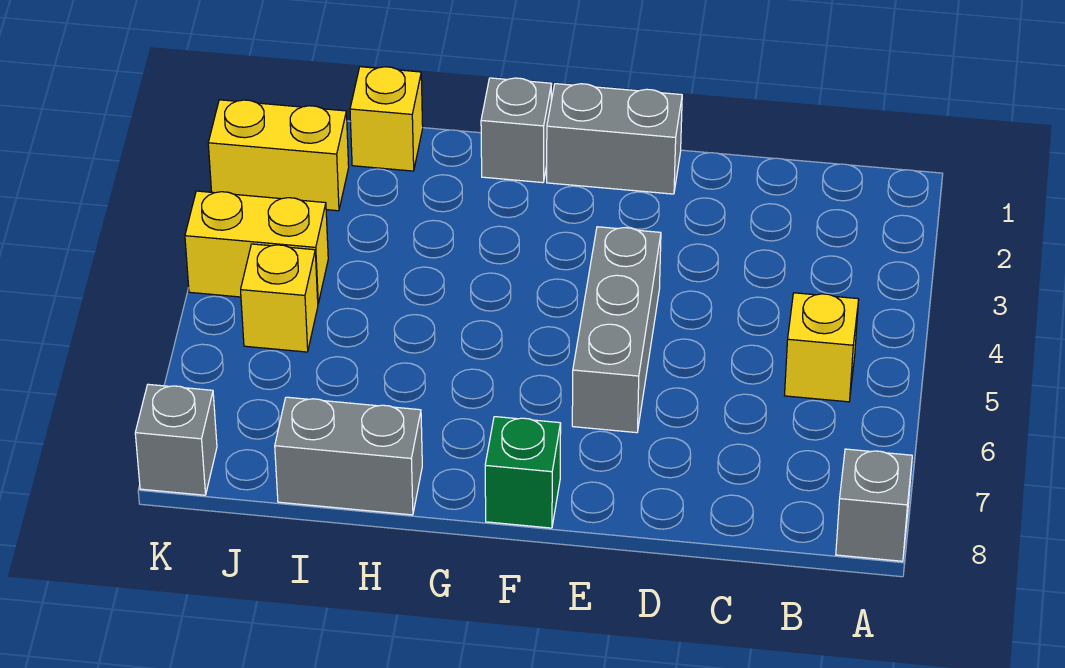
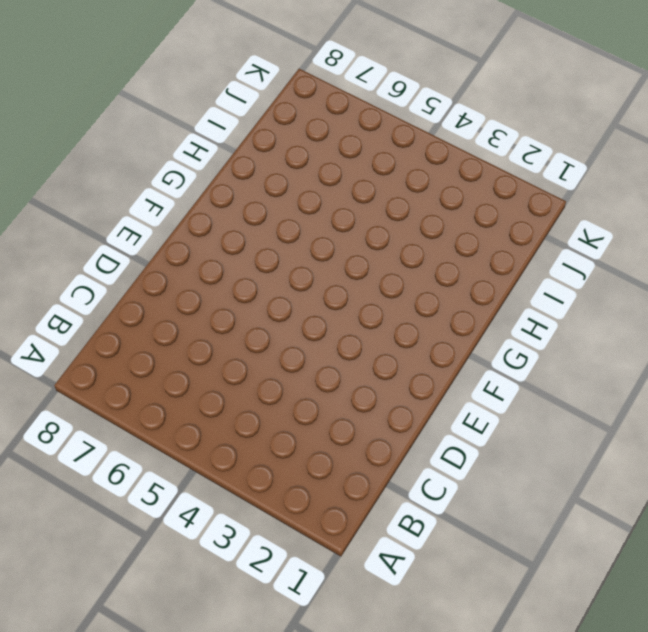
none -> grey brick A8 level 1
none -> yellow brick B5 level 1
none -> grey brick E1:F1 level 1

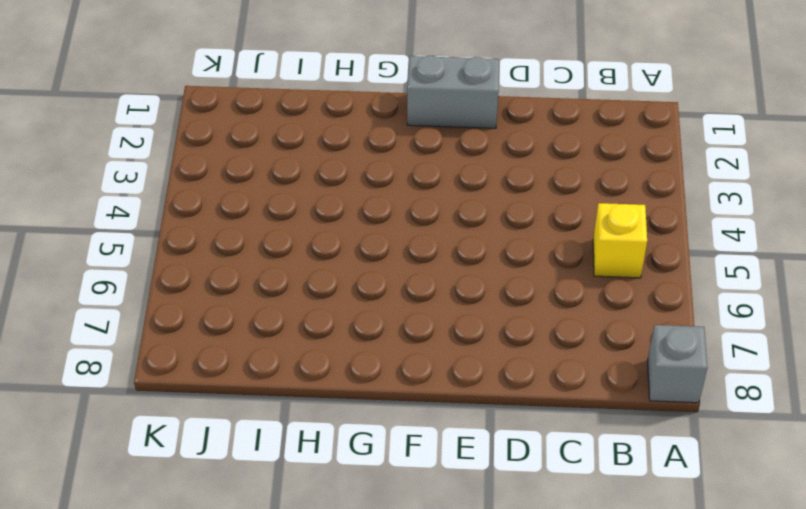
none -> grey brick E4:E6 level 1
none -> green brick F8 level 1
none -> grey brick G1 level 1

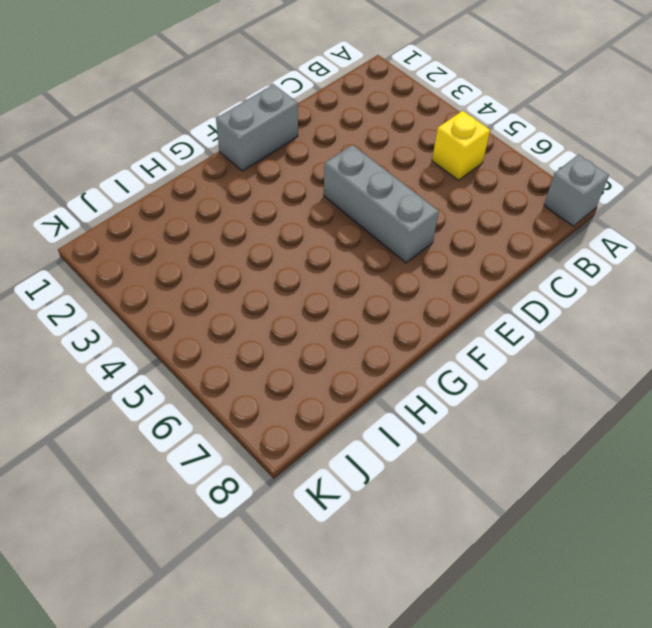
none -> green brick F8 level 1
none -> grey brick G1 level 1
none -> grey brick H8:I8 level 1

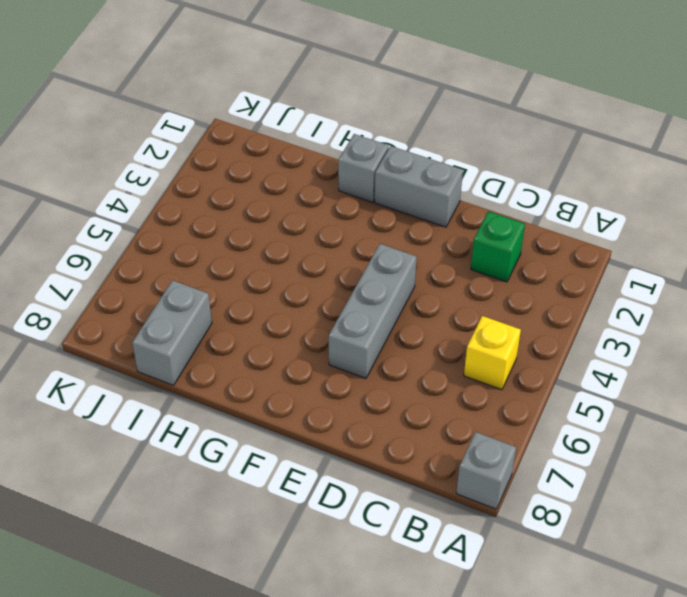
green brick C2 level 1 -> green brick F8 level 1
grey brick I7:I8 level 1 -> grey brick H8:I8 level 1
none -> yellow brick I1 level 1
none -> yellow brick J2:K2 level 1
none -> yellow brick J4:K4 level 1

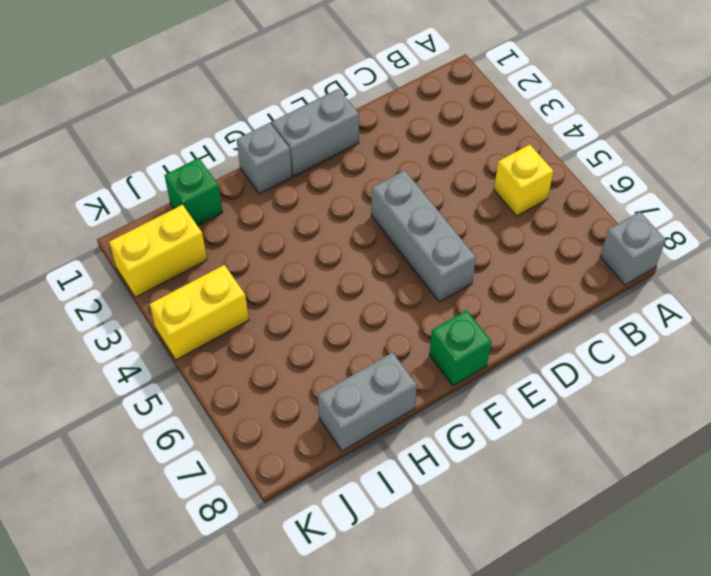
green brick I1 level 1 -> yellow brick I1 level 1
none -> yellow brick J5 level 1
none -> grey brick K8 level 1

